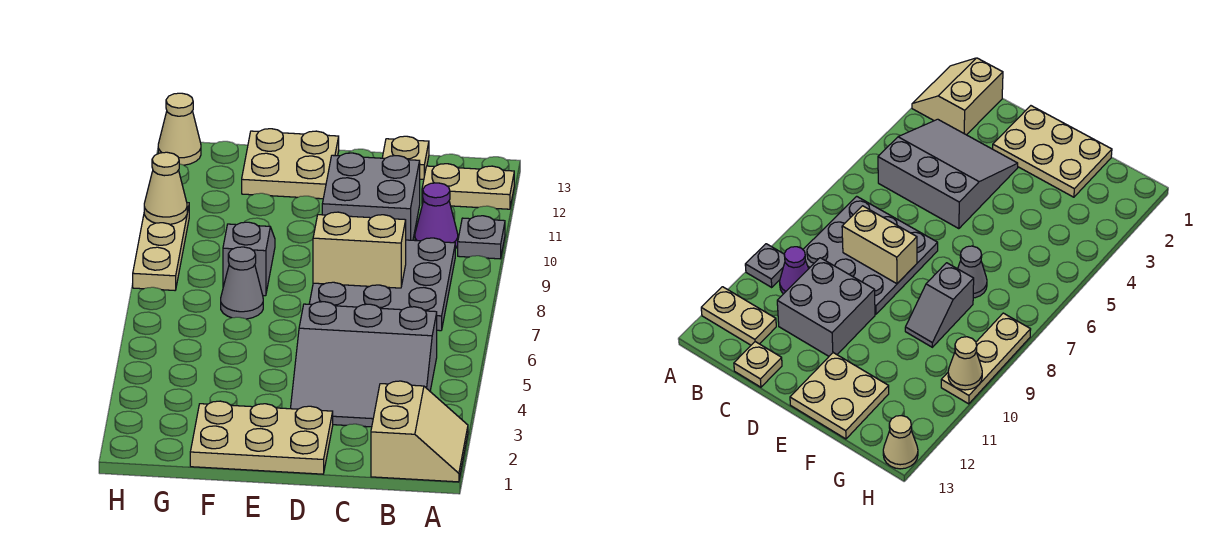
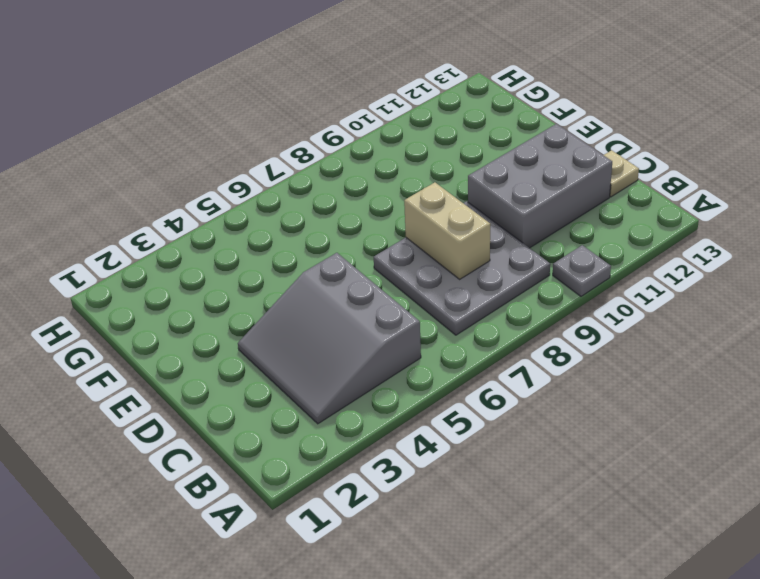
grey brick C10:D12 level 1 -> grey brick C10:D11 level 1
none -> tan slope A1:B2 level 1 top B
none -> tan plate A12:B12 level 1
none -> purple cone B10 level 1

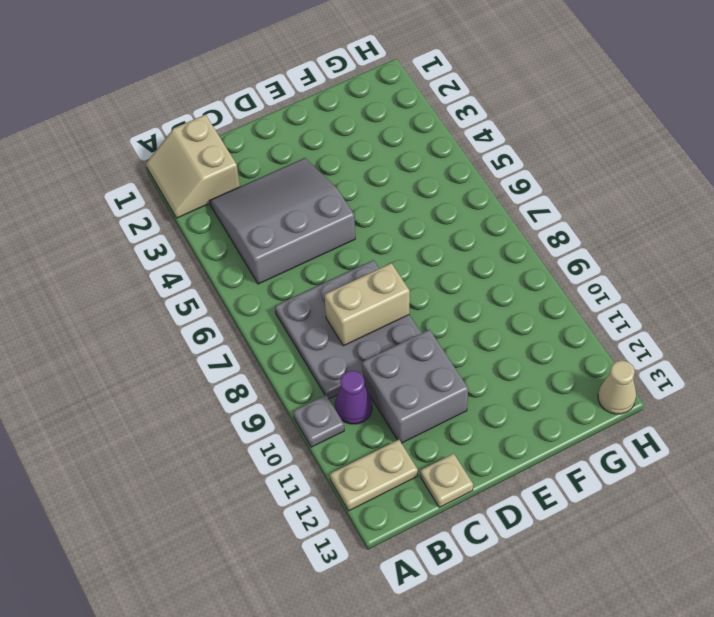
none -> tan plate D1:F2 level 1
none -> tan plate E12:F13 level 1
none -> grey cone F7 level 1

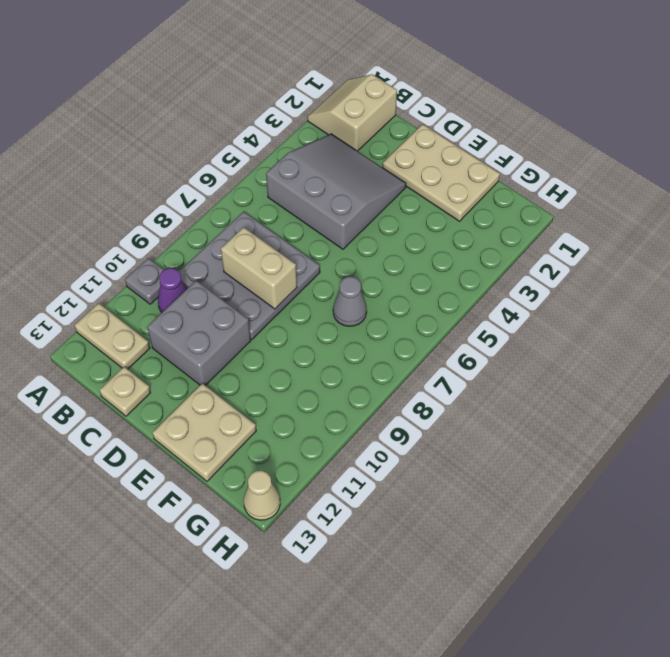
none -> grey slope F8:F9 level 1 top 8
none -> tan plate H8:H10 level 1
none -> tan cone H10 level 2

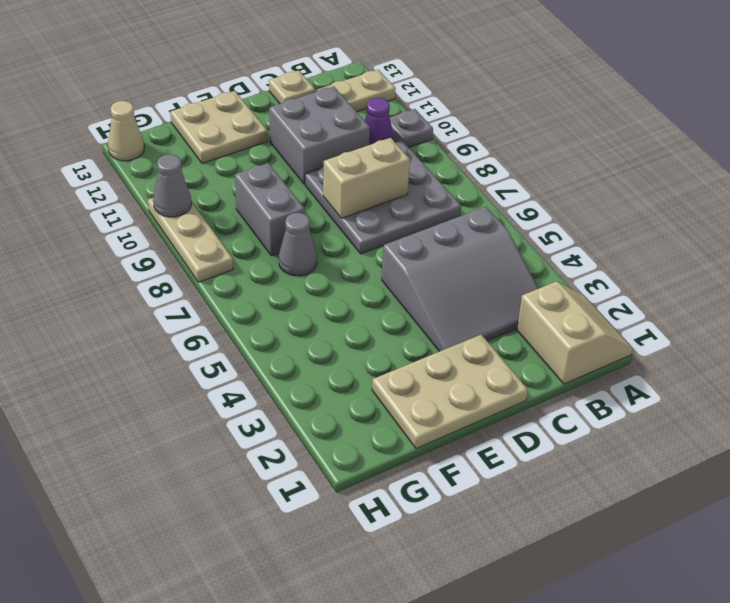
grey brick F8:F9 level 1 -> grey slope F8:F9 level 1 top 8
grey cone H10 level 2 -> tan cone H10 level 2

